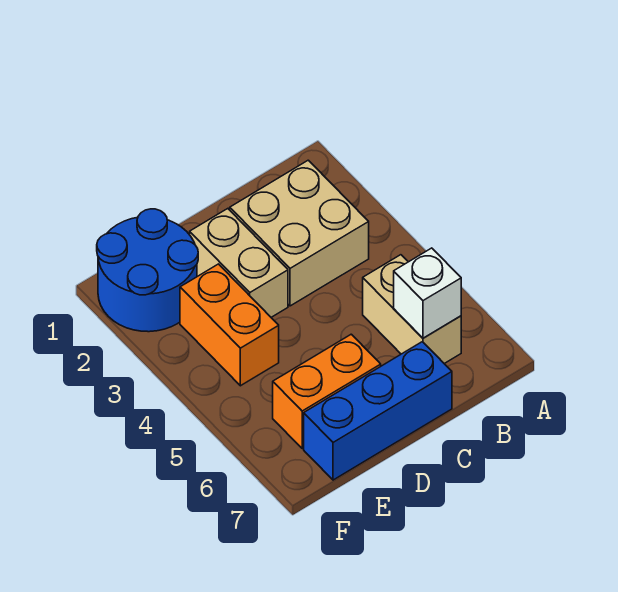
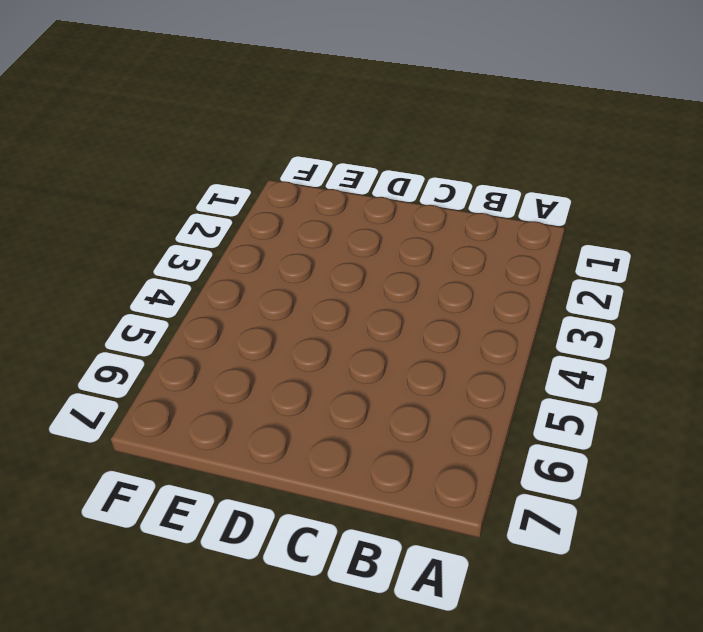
none -> tan brick B2:C3 level 1
none -> tan brick B5:B6 level 1

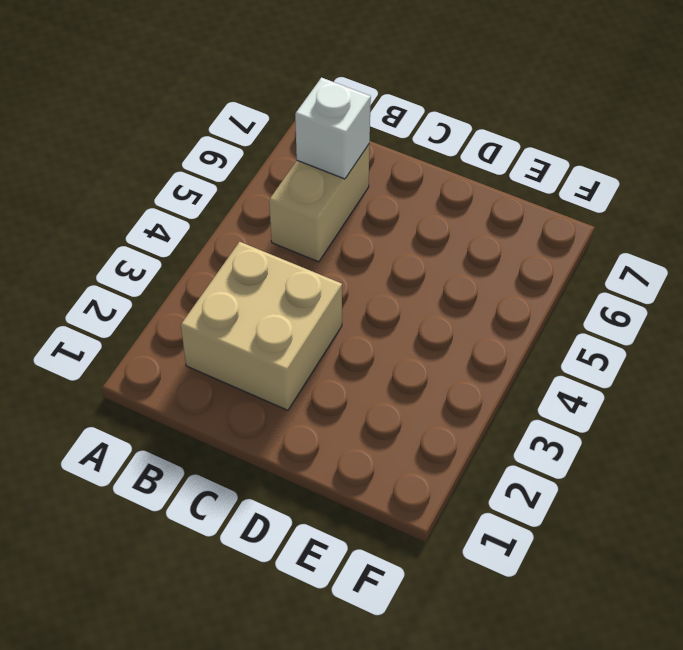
none -> blue brick C7:E7 level 1
none -> tan brick D2:D3 level 1

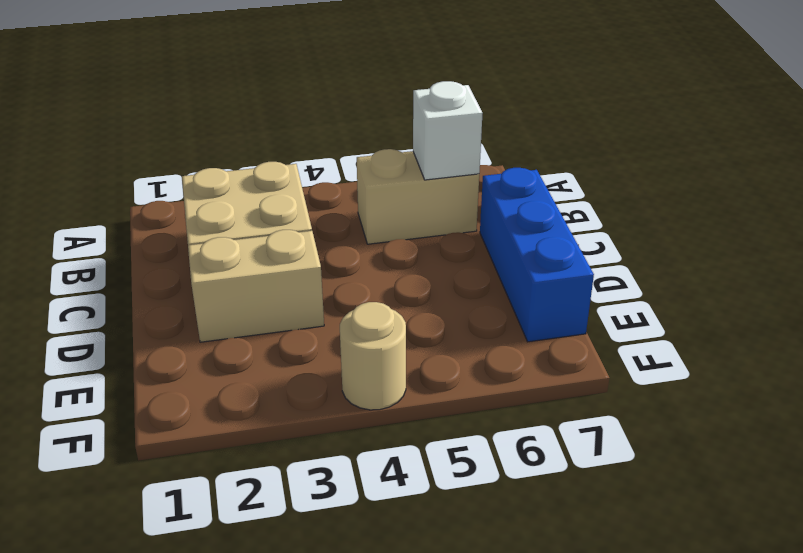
tan round brick F4 level 1 -> none
none -> orange brick D6:E6 level 1
none -> blue round brick E1:F2 level 1

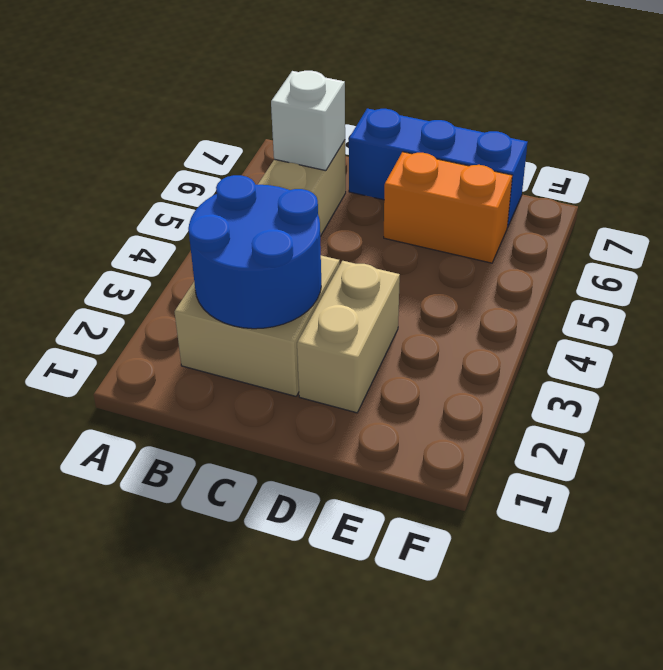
blue round brick B2:C3 level 2 -> blue round brick E1:F2 level 1
none -> orange brick E3:E4 level 1

